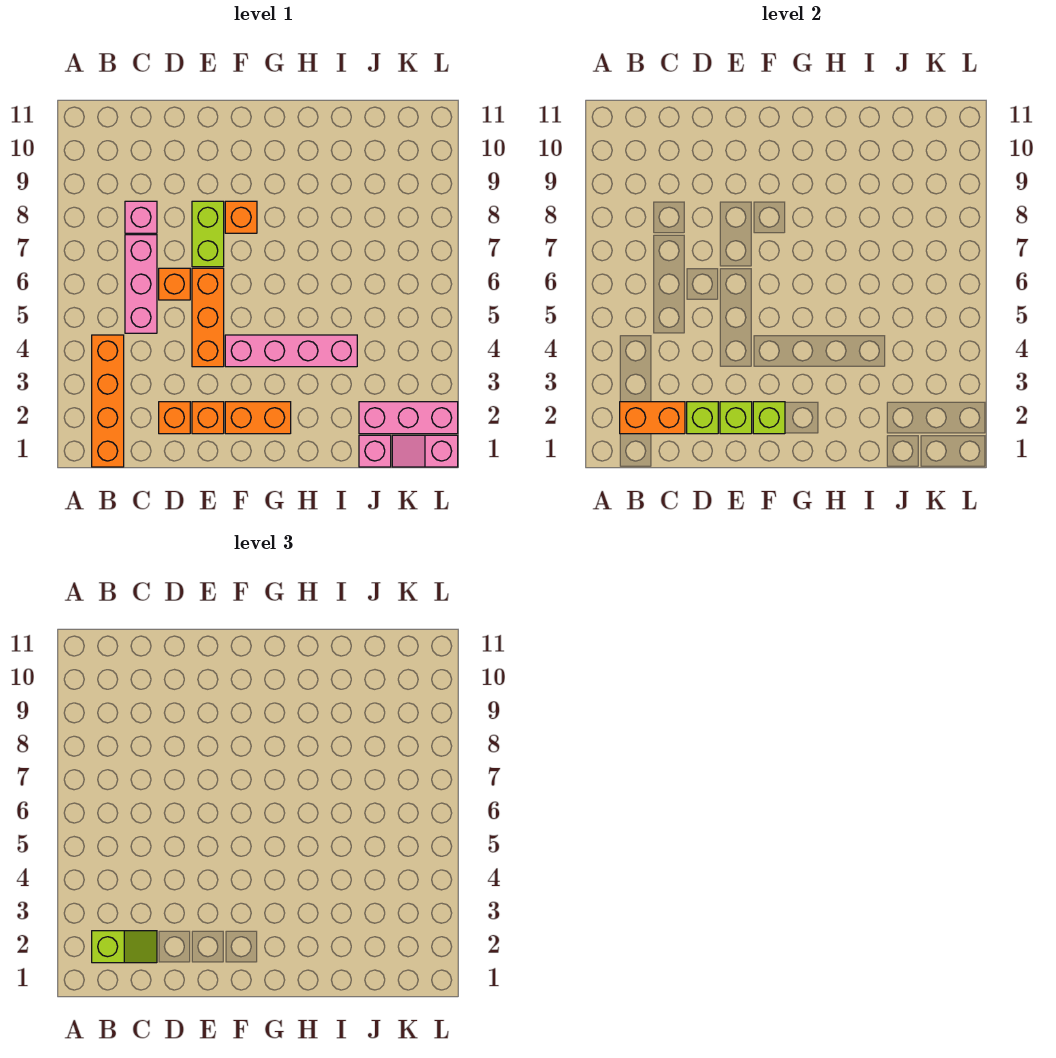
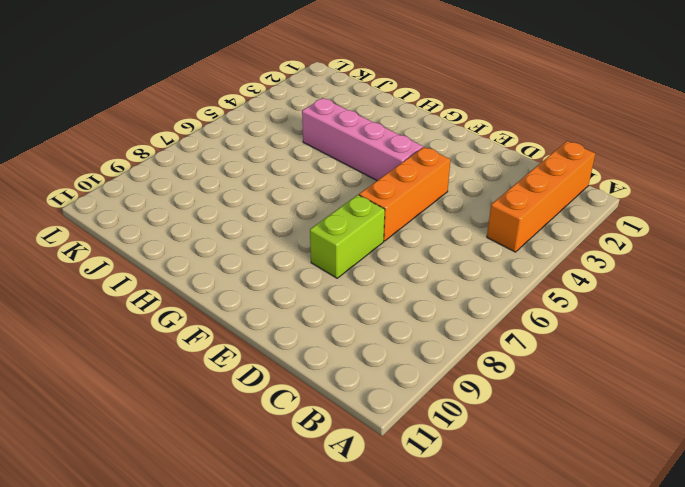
none -> pink brick C5:C7 level 1
none -> pink brick C8 level 1
none -> orange brick D2 level 1

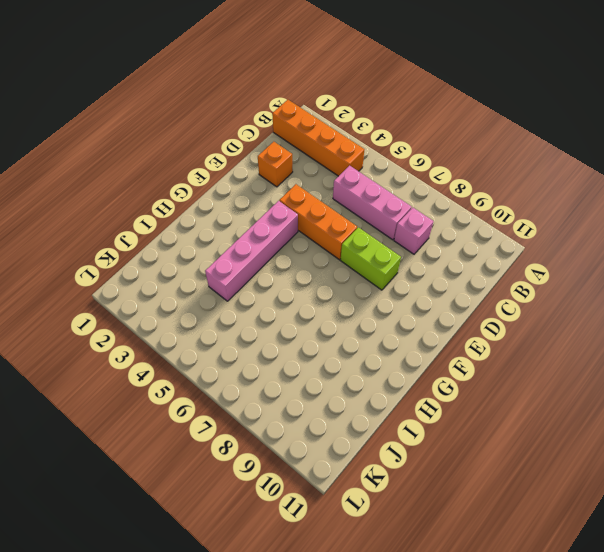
none -> orange brick D6 level 1
none -> orange brick E2 level 1
none -> orange brick F2:G2 level 1

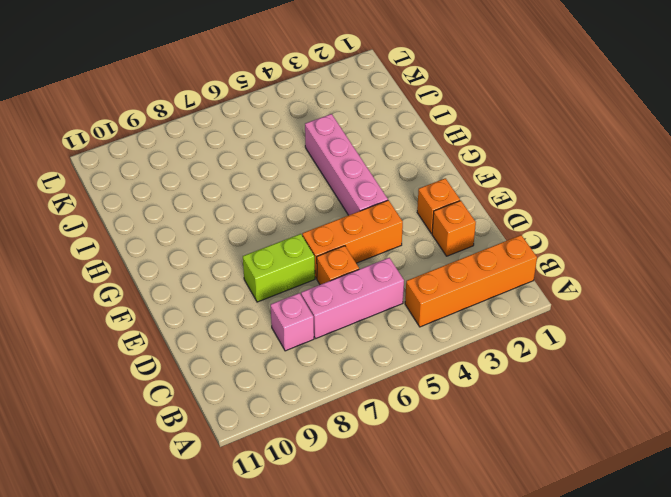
none -> orange brick F2:G2 level 1
none -> orange brick F8 level 1
none -> pink brick J1 level 1

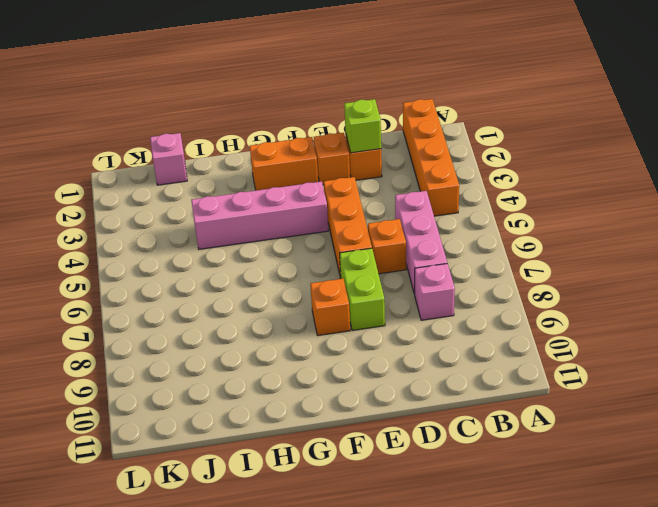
none -> pink brick J2:L2 level 1
none -> pink slope K1:L1 level 1 top L
none -> orange brick B2:C2 level 2

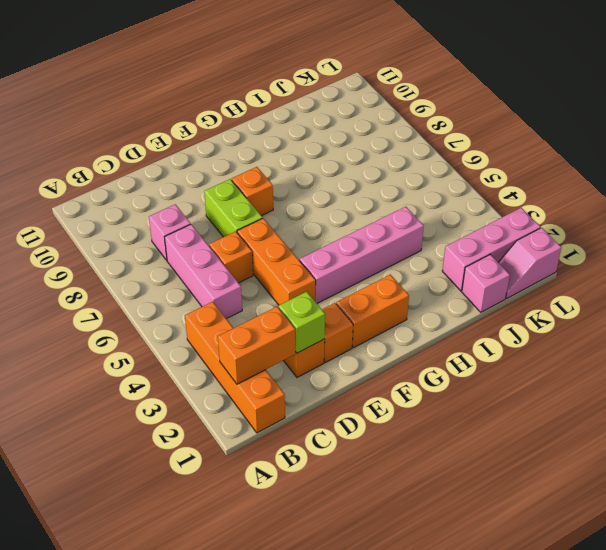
none -> lime brick E2 level 2
none -> lime brick F2 level 2
none -> lime slope B2:C2 level 3 top B

